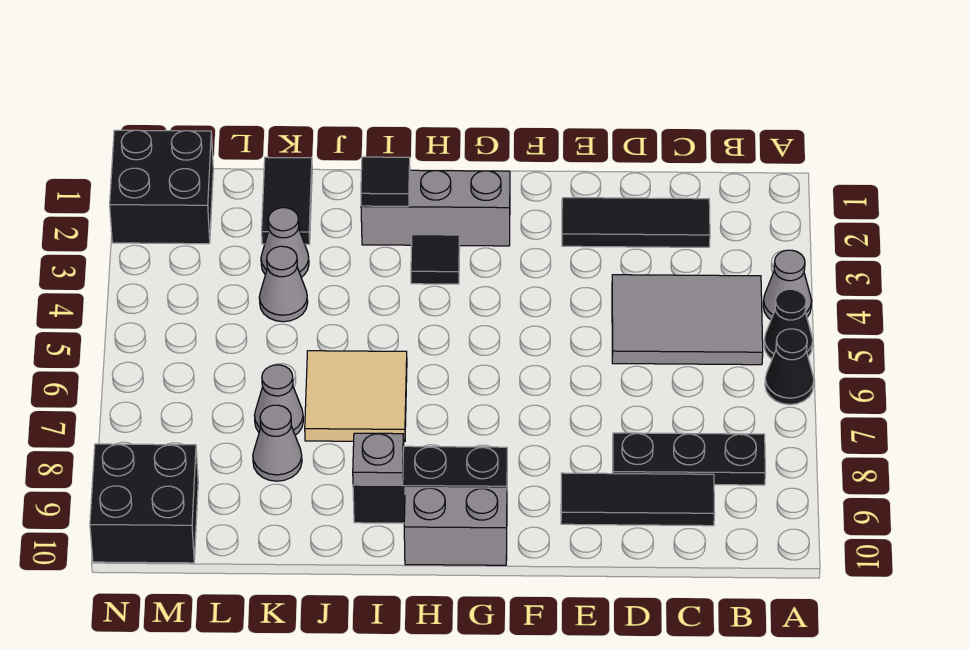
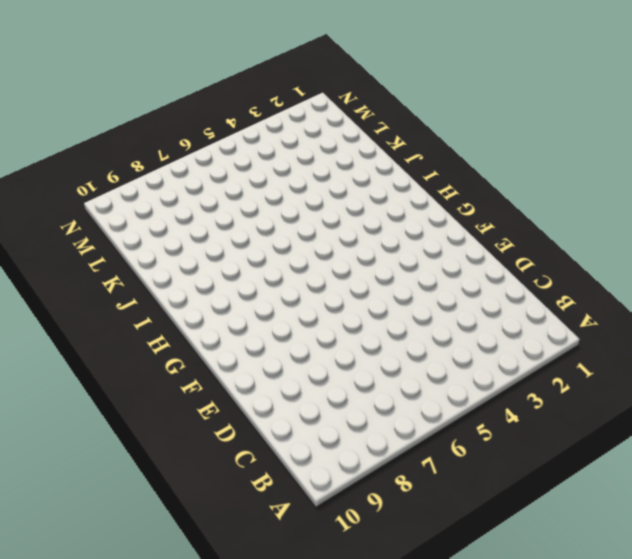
none -> grey cone A4 level 1
none -> black cone A5 level 1
none -> black cone A6 level 1

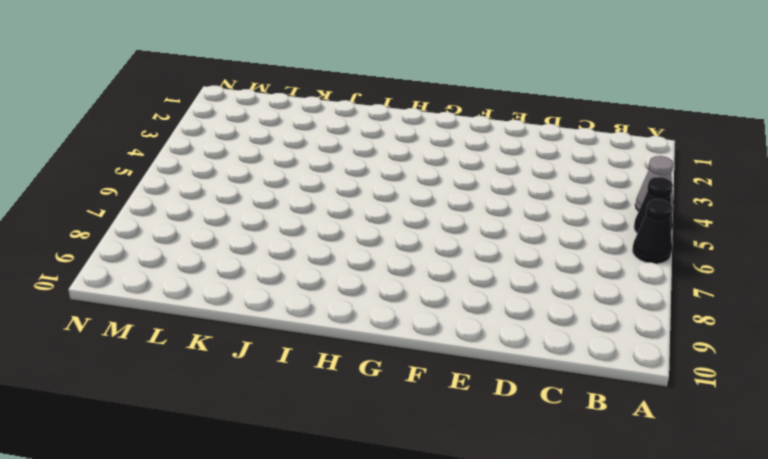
none -> grey tile B4:D5 level 1
none -> black plate B8:D8 level 1
none -> black tile C2:E2 level 1

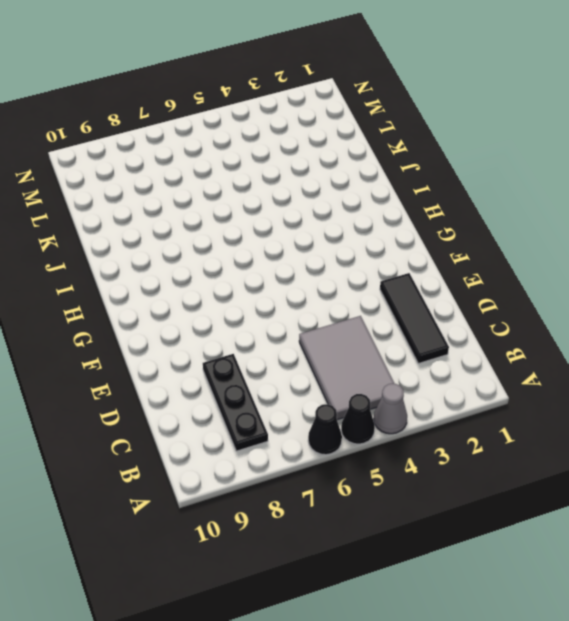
none -> black tile C9:E9 level 1
none -> grey brick G2:I2 level 1
none -> black brick G9:I9 level 1

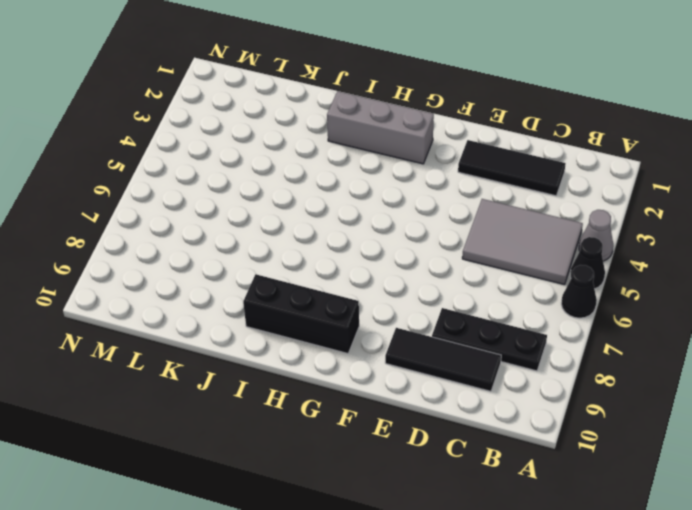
none -> grey brick G10:H10 level 1
none -> black tile H3 level 1
none -> tan tile I6:J7 level 1

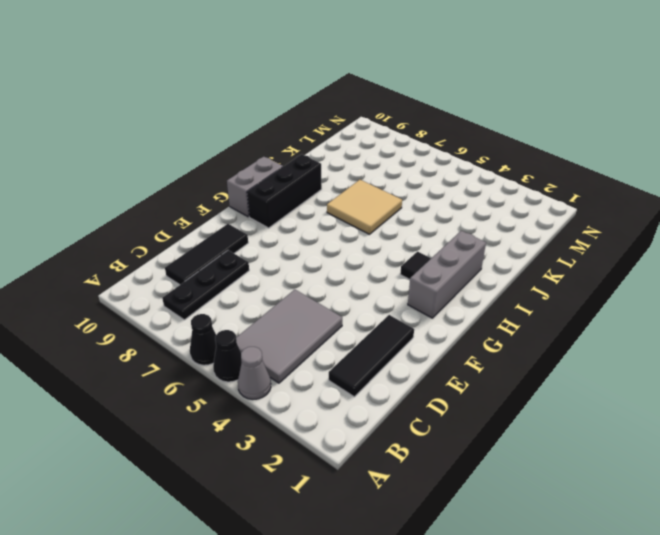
none -> black tile K1:K2 level 1
none -> grey cone K3 level 1
none -> grey cone K4 level 1

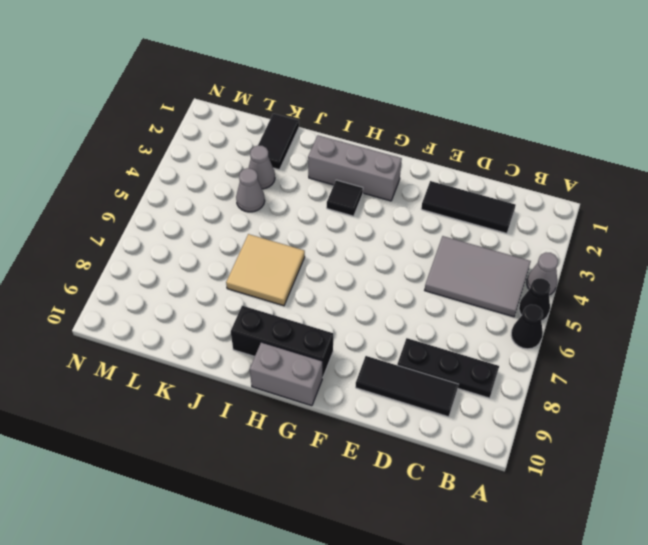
none -> grey cone K7 level 1
none -> grey cone K8 level 1
none -> black brick M1:N2 level 1

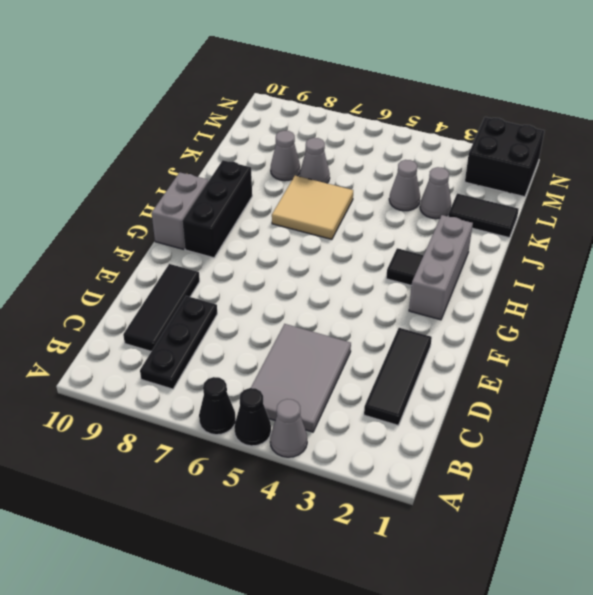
none -> black brick M9:N10 level 1
none -> black tile I2 level 2
none -> grey plate I9 level 2

